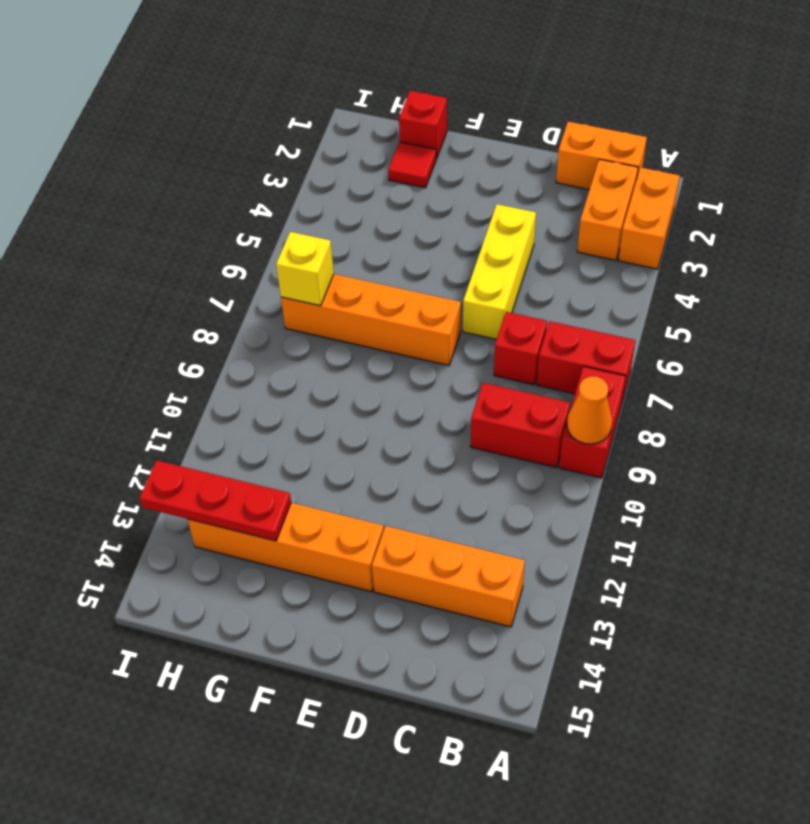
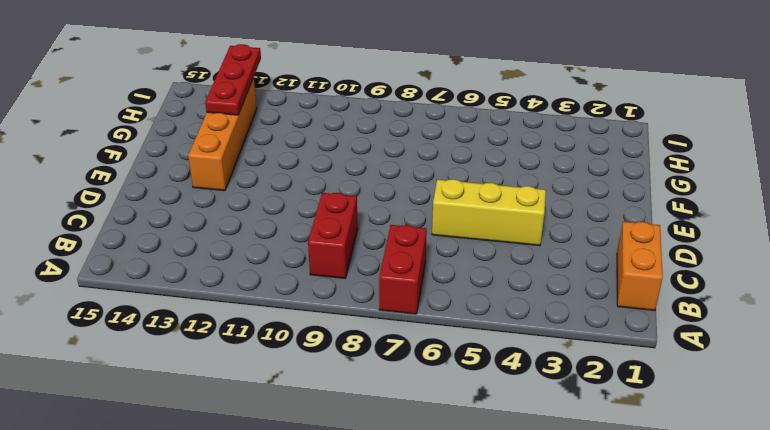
none -> orange brick A2:A3 level 1
none -> red brick A8:A9 level 1
none -> orange brick B2:B3 level 1

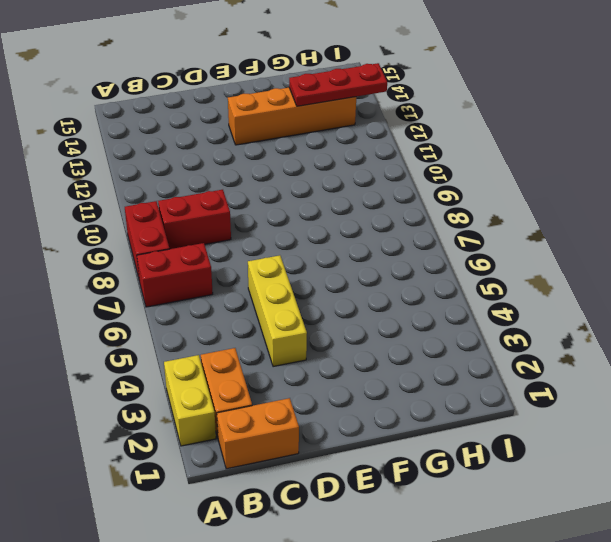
yellow brick A2:A3 level 1 -> orange brick A2:A3 level 1
none -> orange brick B13:D13 level 1
none -> red brick C7 level 1
none -> orange brick E7:H7 level 1

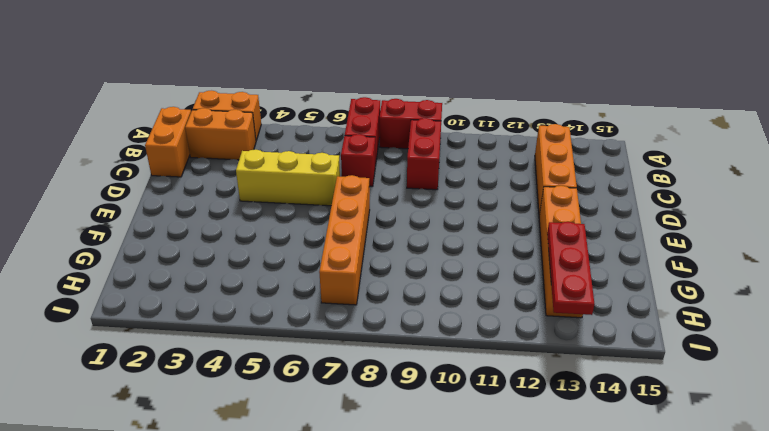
none -> red brick G1 level 1
none -> red tile G2 level 1
none -> orange cone A9 level 2

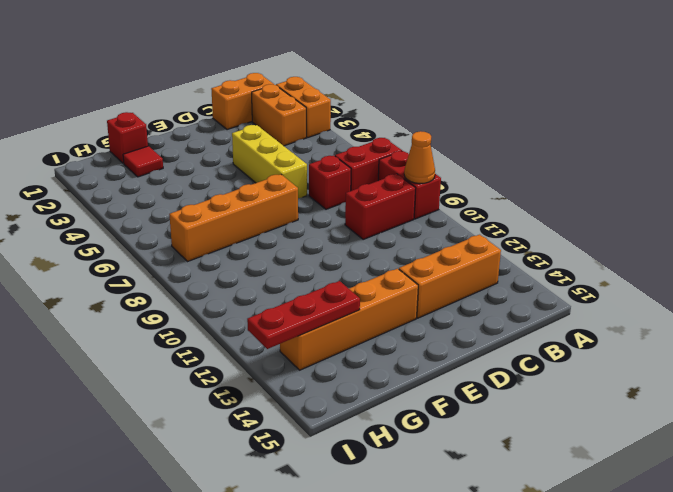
none -> yellow brick H7 level 2

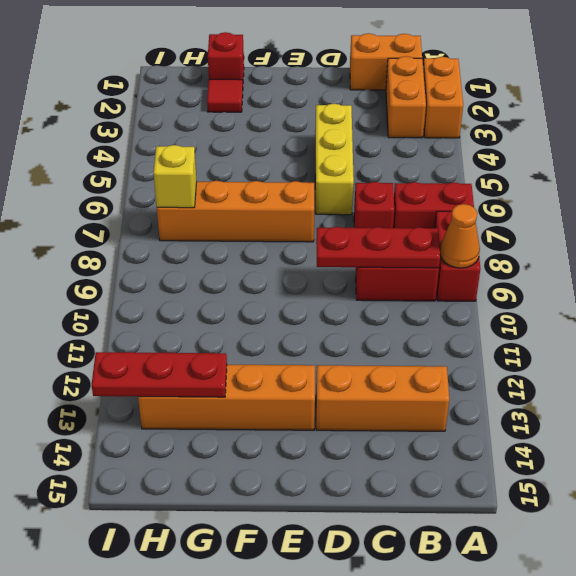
red plate B9:D9 level 2 -> none

